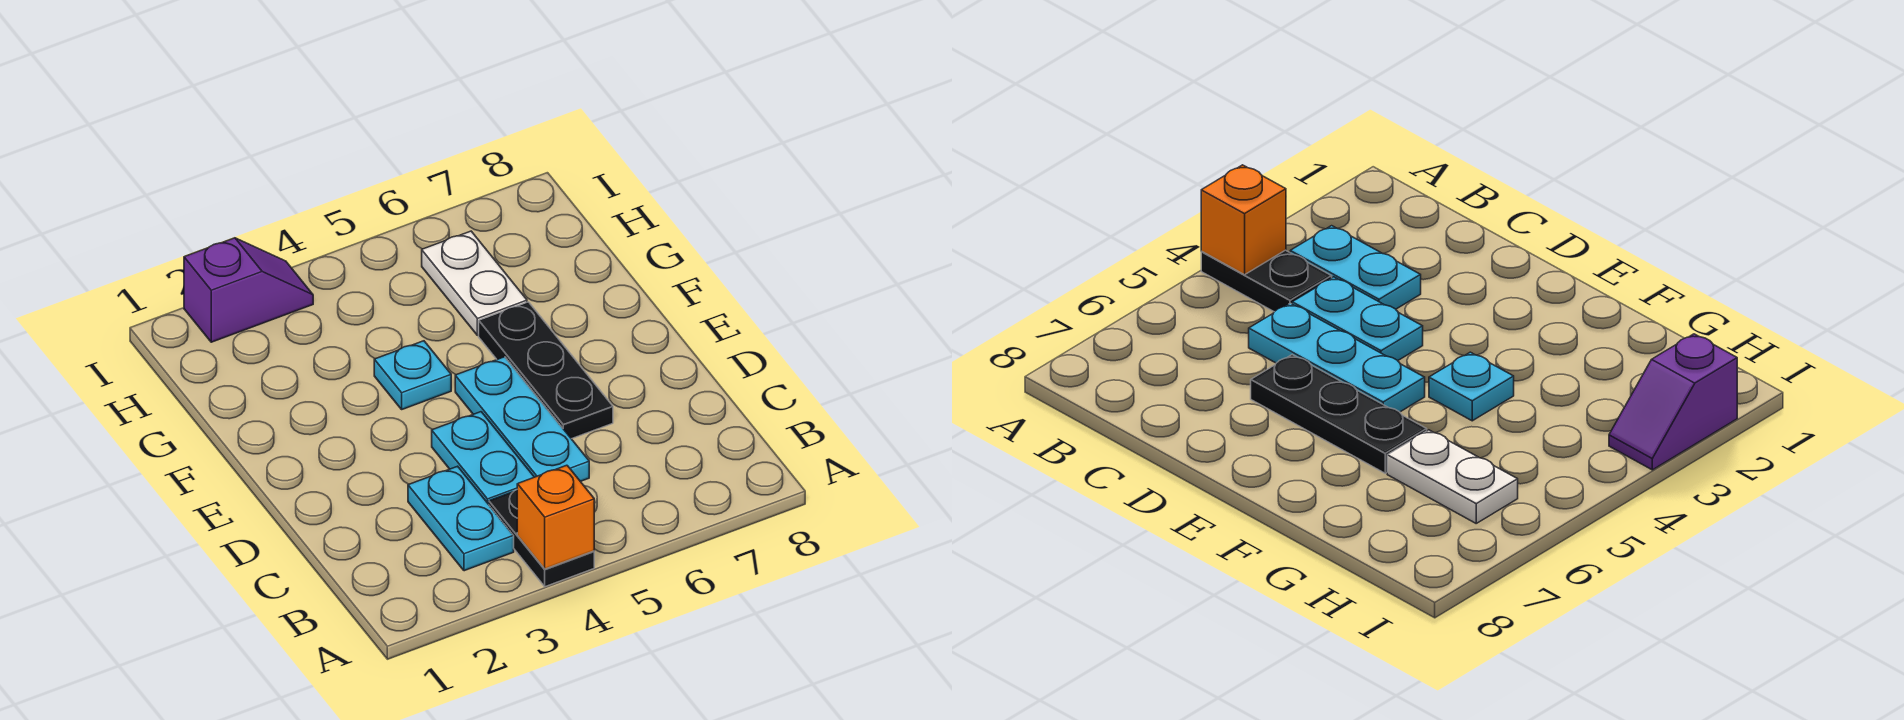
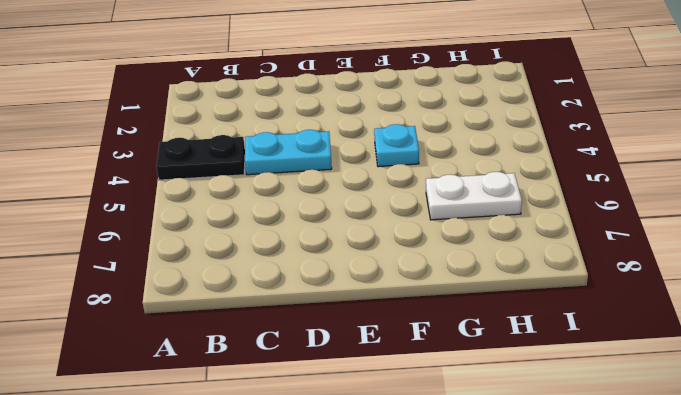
none -> cyan plate B3:C3 level 1
none -> cyan plate C5:E5 level 1

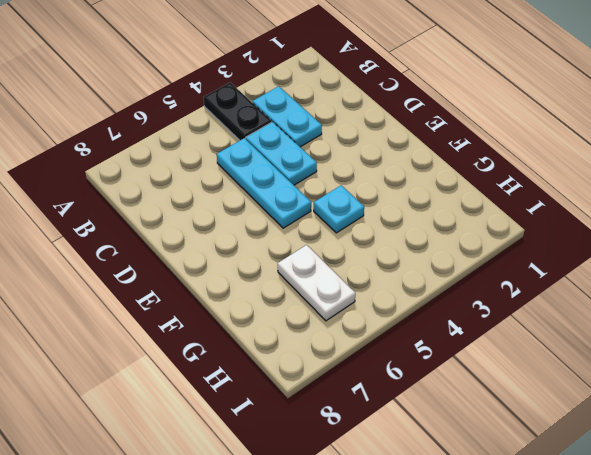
none -> black plate D6:F6 level 1
none -> purple slope I2:I3 level 1 top 2

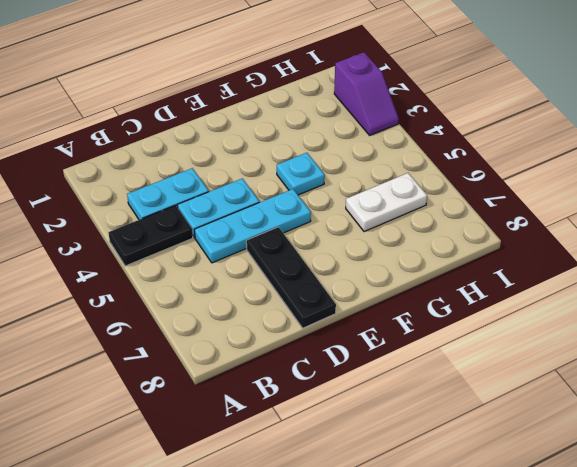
black plate D6:D8 level 1 -> black plate D6:F6 level 1
none -> orange brick A4 level 2

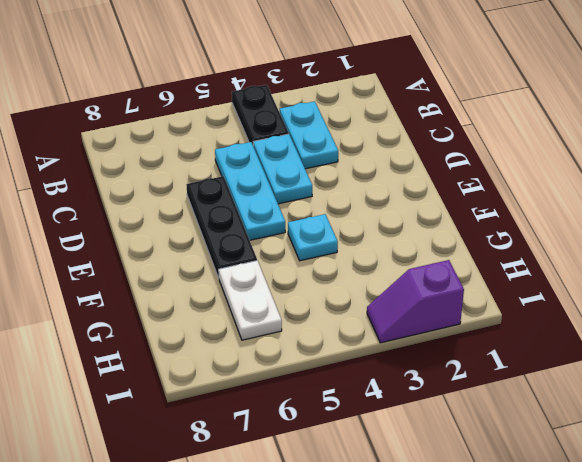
none -> orange brick A4 level 2

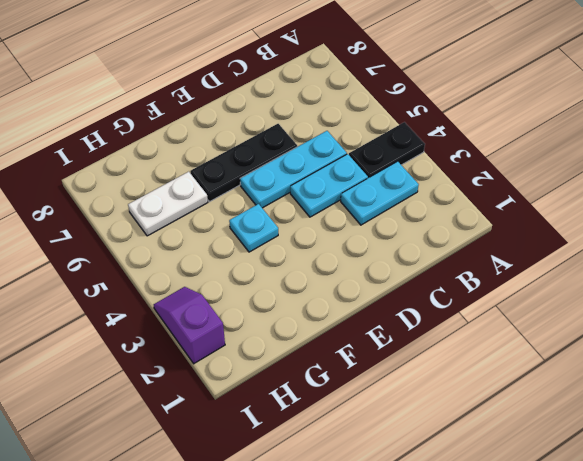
none -> orange brick A4 level 2

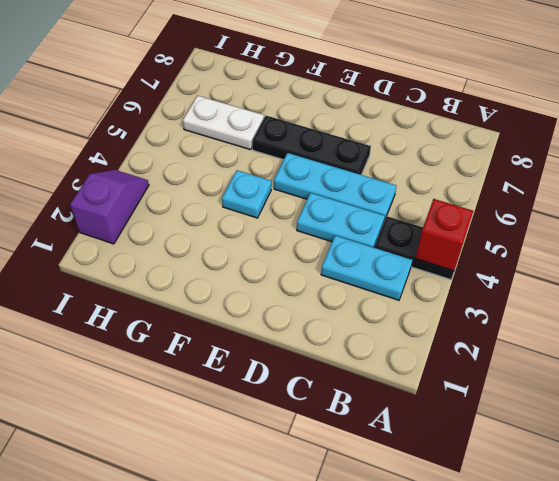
red brick A4 level 2 -> orange brick A4 level 2

